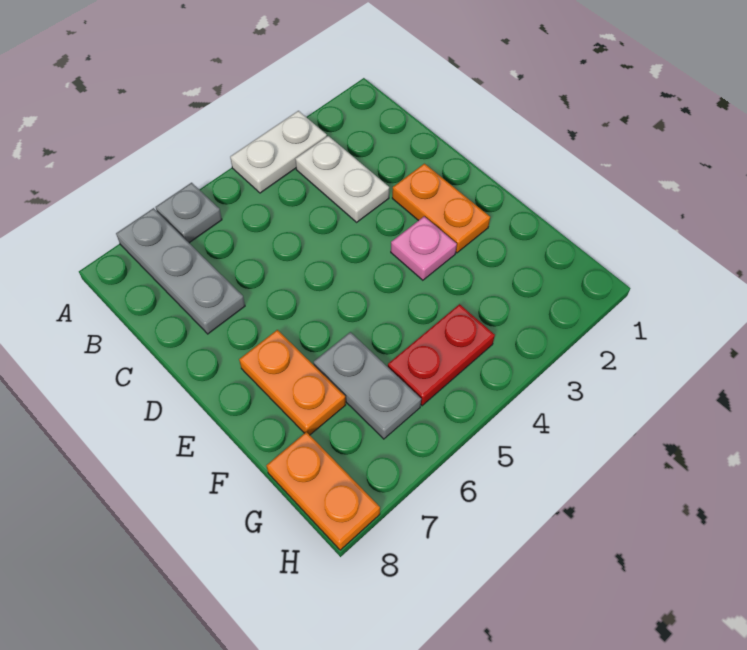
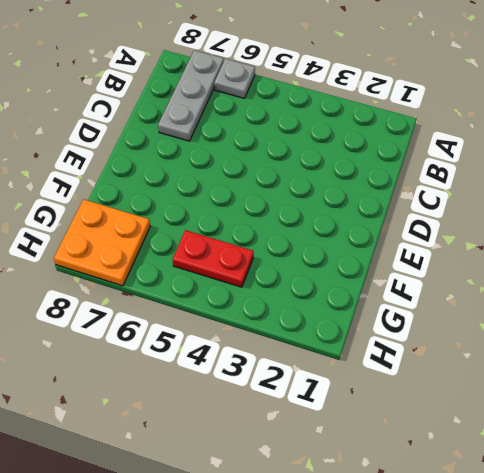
orange plate G7:H8 level 1 -> orange plate G8:H8 level 1
none -> white plate A3:A4 level 1
none -> white plate B3:C3 level 1

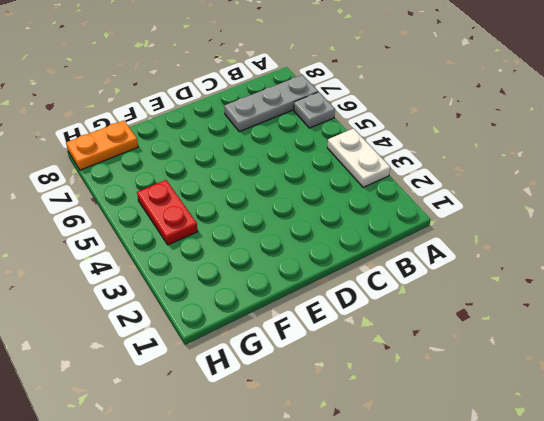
none -> white plate B3:C3 level 1
none -> orange plate D2:E2 level 1

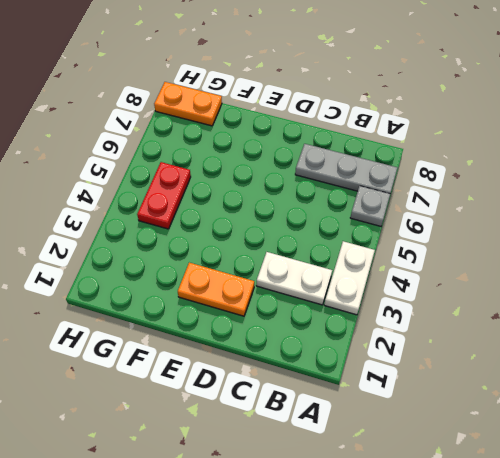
none -> pink plate E3 level 1
none -> orange plate E7:F7 level 1

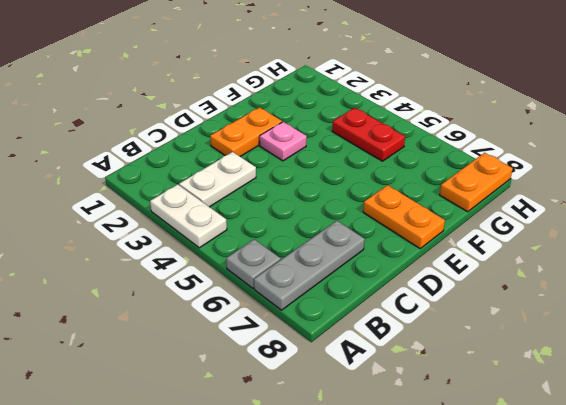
orange plate E7:E8 level 1 -> orange plate E7:F7 level 1
none -> grey plate F6:G6 level 1

